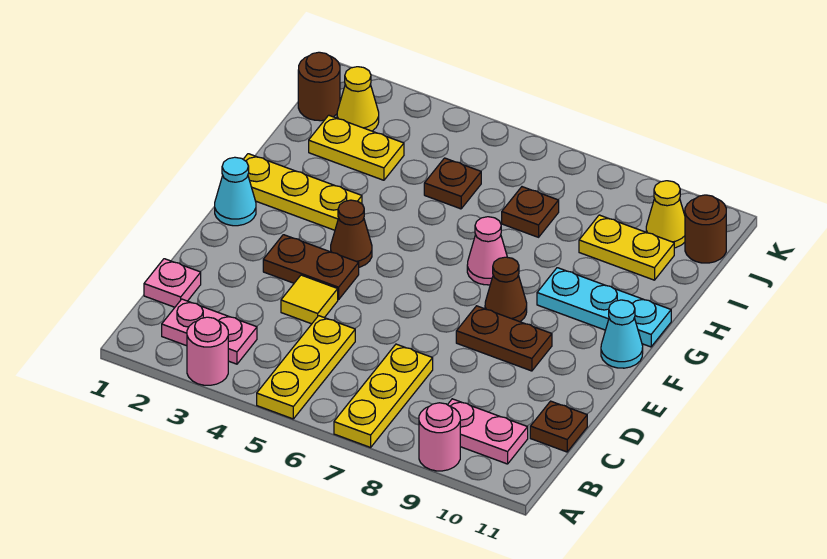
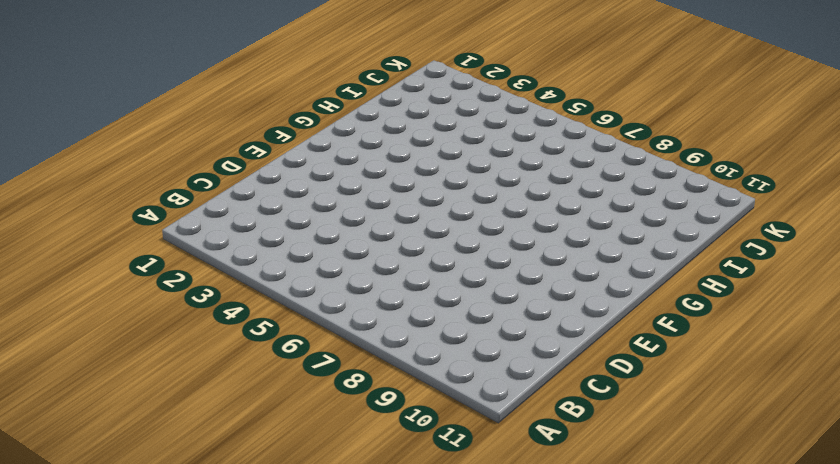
none -> pink round brick A3 level 1
none -> yellow plate A5:C5 level 1
none -> yellow plate A7:C7 level 1

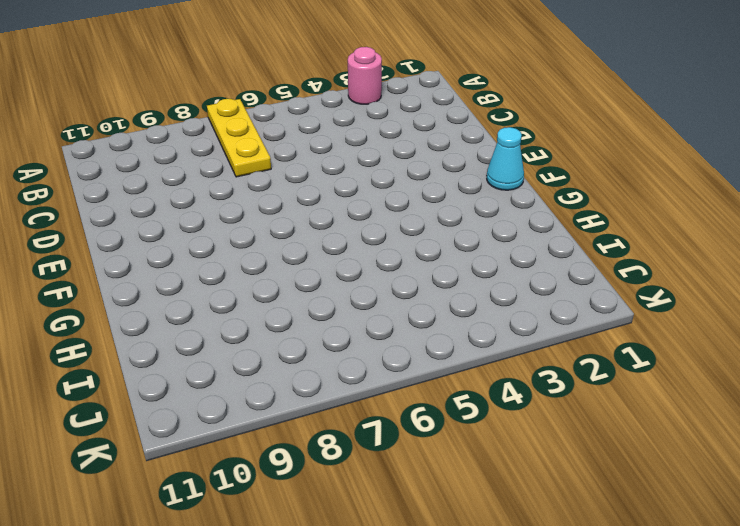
none -> yellow plate A5:C5 level 1
none -> pink round brick A9 level 1
none -> pink plate B2:B3 level 1

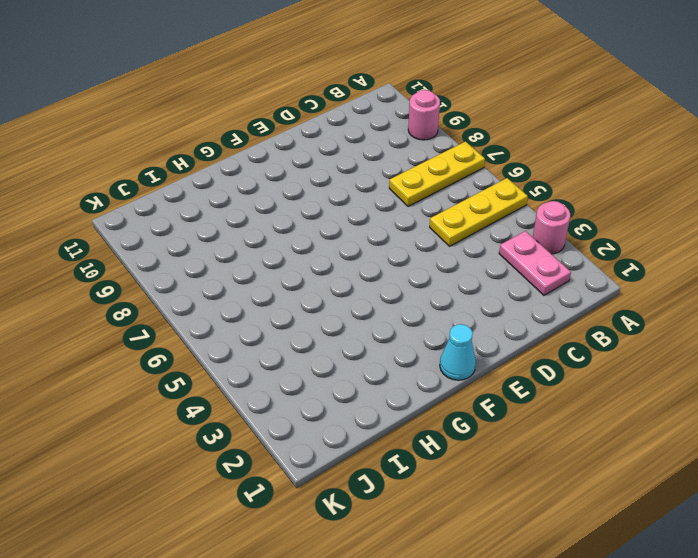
none -> pink plate B9:B10 level 1
none -> pink plate C1 level 1
none -> brown plate C11 level 1

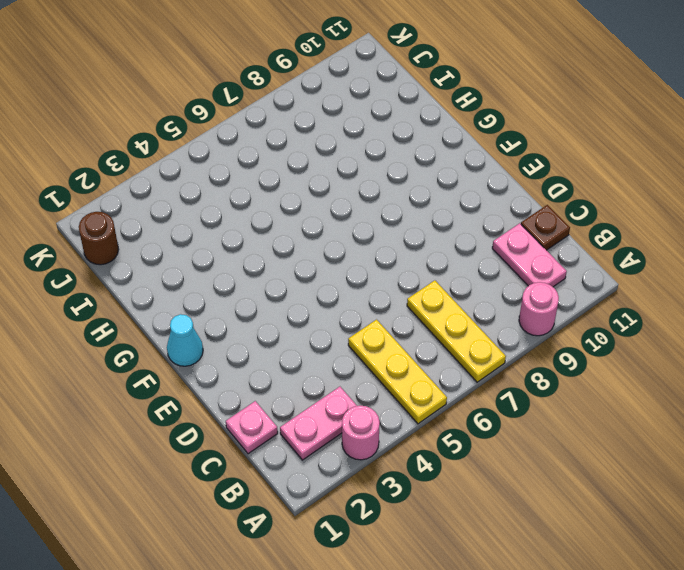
pink plate B10:C10 level 1 -> pink plate B9:B10 level 1
none -> yellow tile D4 level 1
none -> brown plate E3:E4 level 1
none -> brown plate E8:E9 level 1

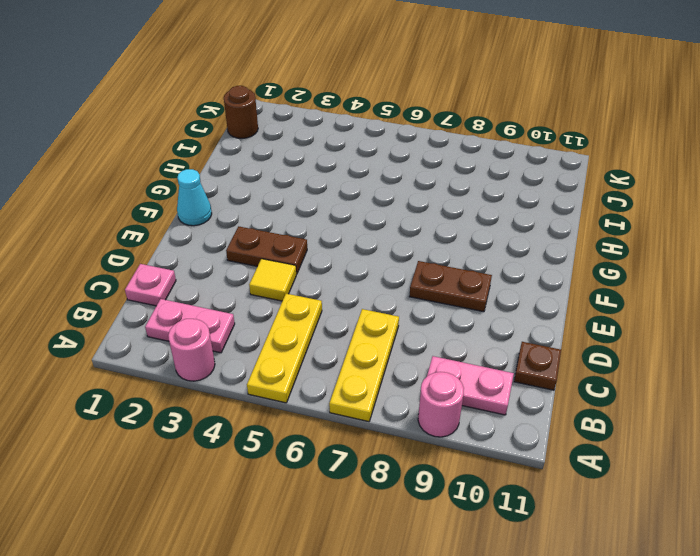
none -> brown cone F4 level 1
none -> brown cone F8 level 1
none -> cyan cone F11 level 1

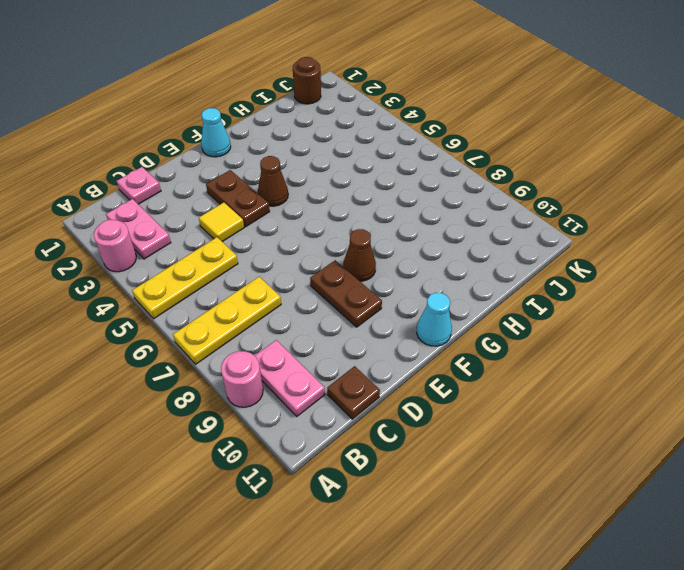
none -> yellow plate G1:G3 level 1
none -> pink cone G7 level 1
none -> cyan plate G9:G11 level 1

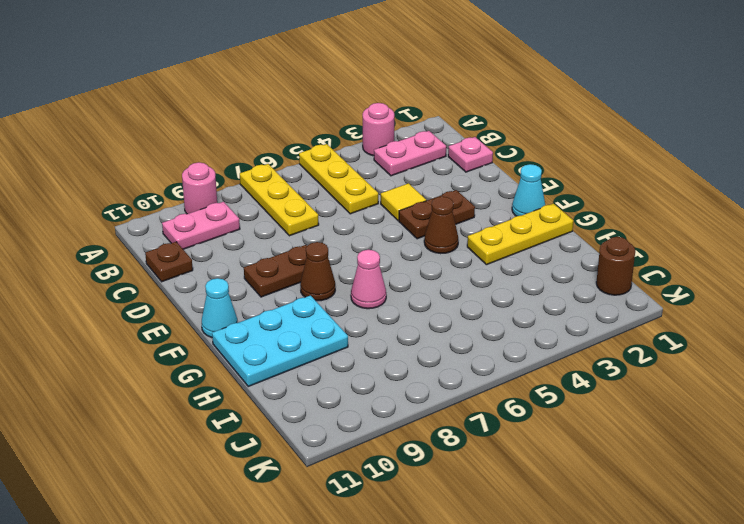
cyan plate G9:H11 level 1 -> cyan plate G9:G11 level 1
none -> yellow plate I2:I3 level 1
none -> brown plate I5 level 1
none -> brown plate I7 level 1

